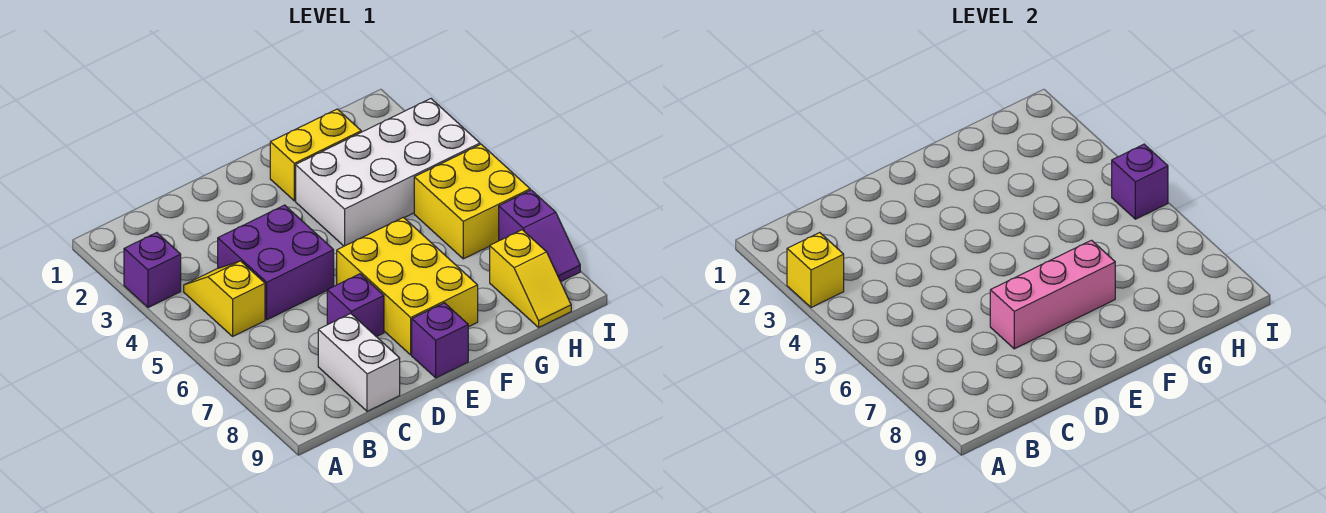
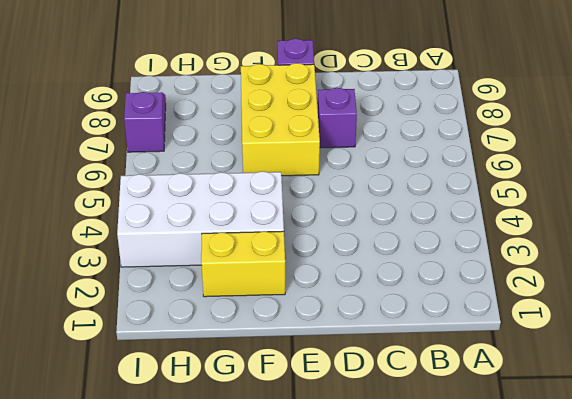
none -> purple brick A3 level 1
none -> yellow slope B4:B5 level 1 top 5
none -> purple brick C4:D5 level 1

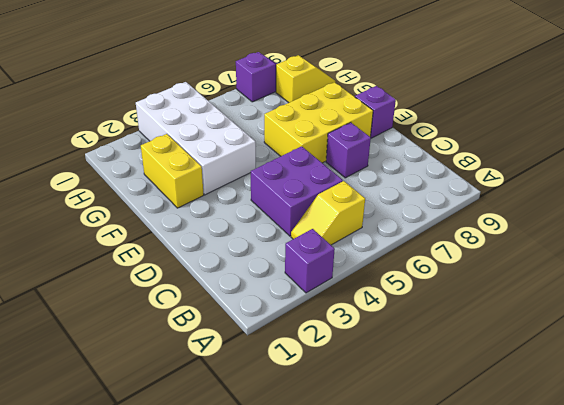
none -> white brick C8:C9 level 1
none -> yellow brick H5:I6 level 1
none -> yellow brick A3 level 2

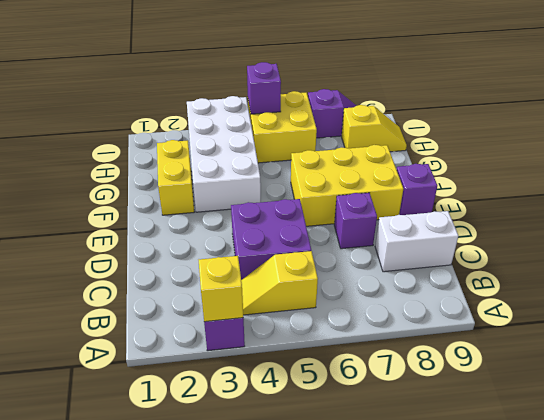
none -> pink brick D7:F7 level 2

